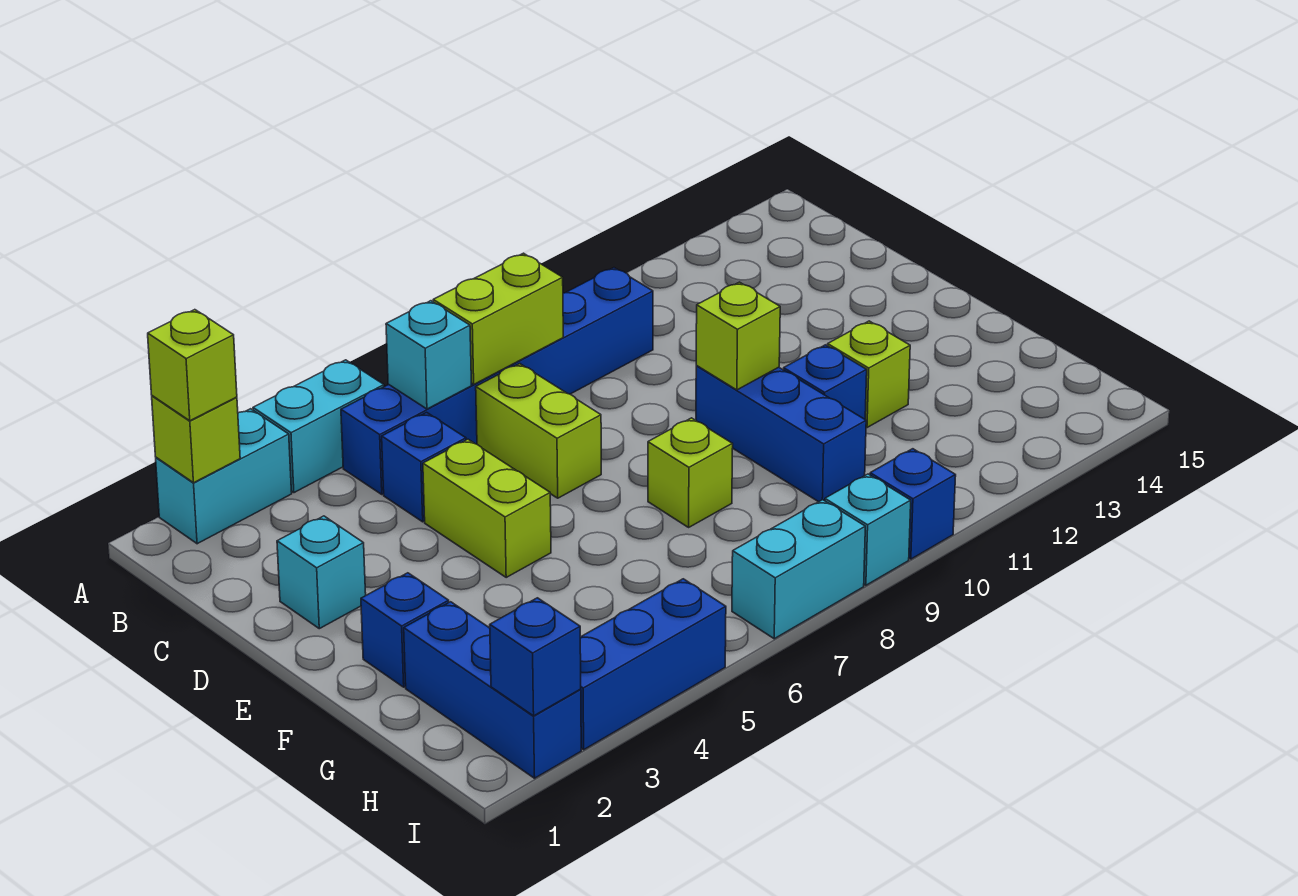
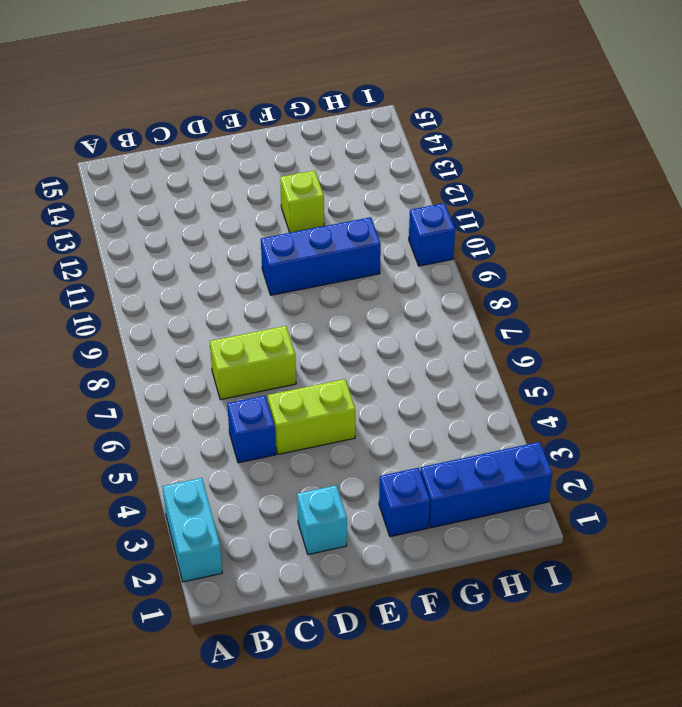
none -> cyan brick A4:A5 level 1
none -> blue brick B5:B10 level 1
none -> lime brick F8 level 1

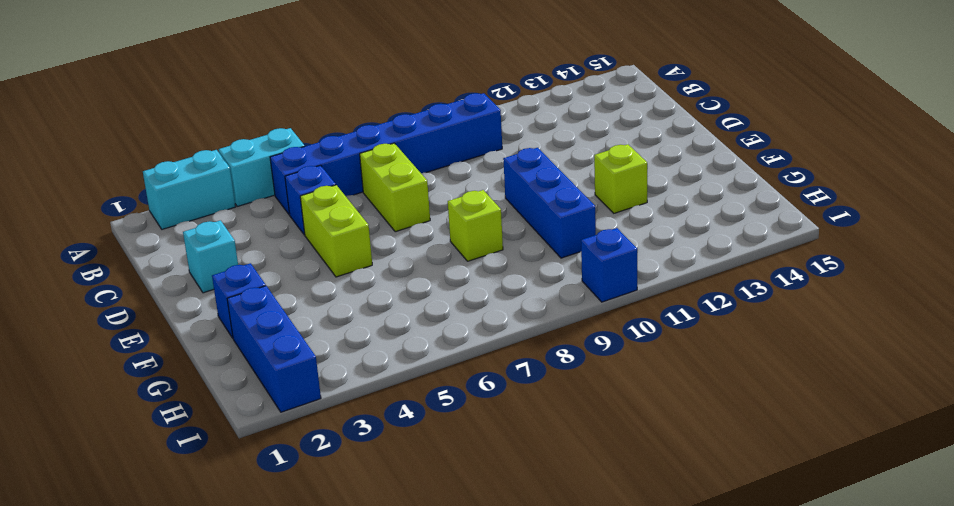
none -> blue brick F11 level 1
none -> blue brick I3:I5 level 1
none -> cyan brick I7:I8 level 1

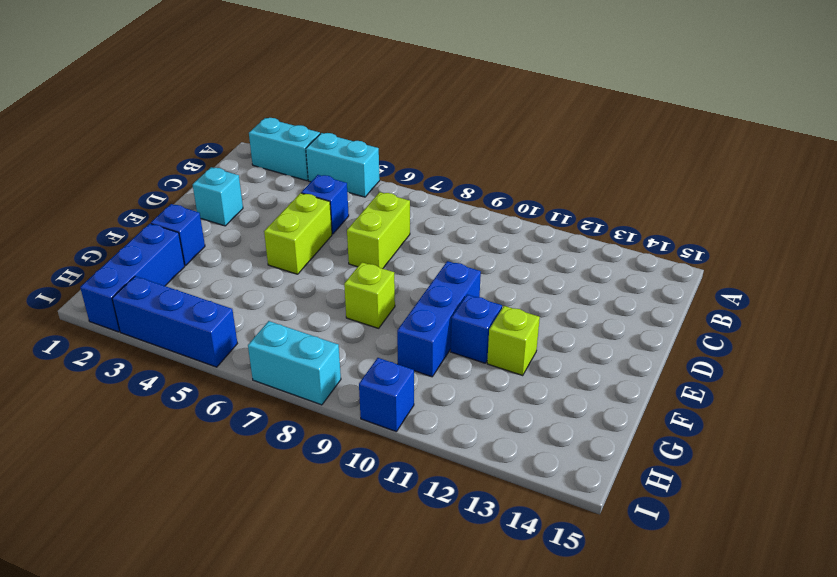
none -> blue brick B5:B10 level 1
none -> cyan brick I9 level 1
none -> lime brick A2 level 2

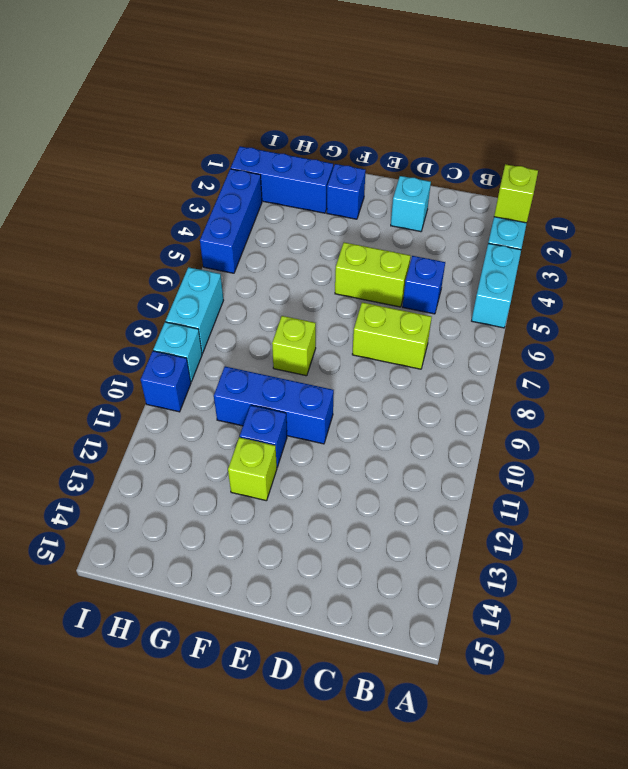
none -> blue brick B5:B10 level 1
none -> cyan brick B6 level 2
none -> lime brick B7:B8 level 2

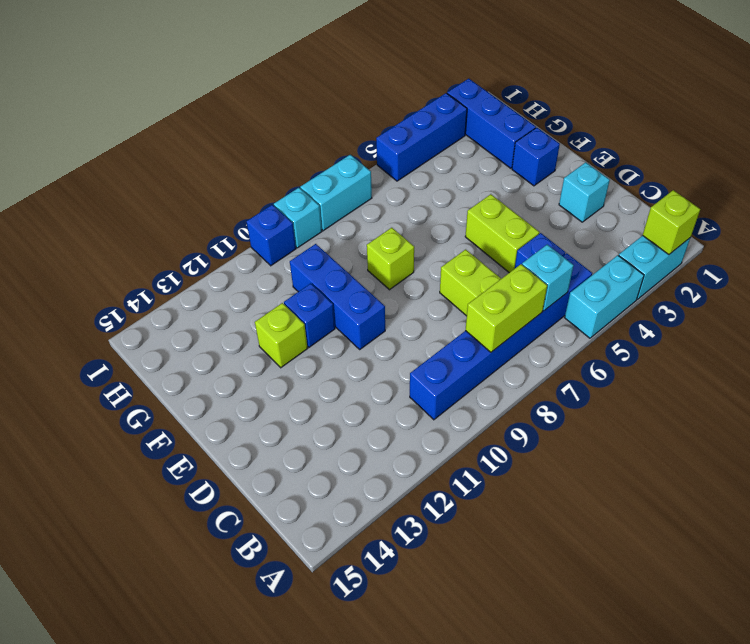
none -> lime brick E10 level 2
none -> blue brick I2 level 2
none -> lime brick A2 level 3

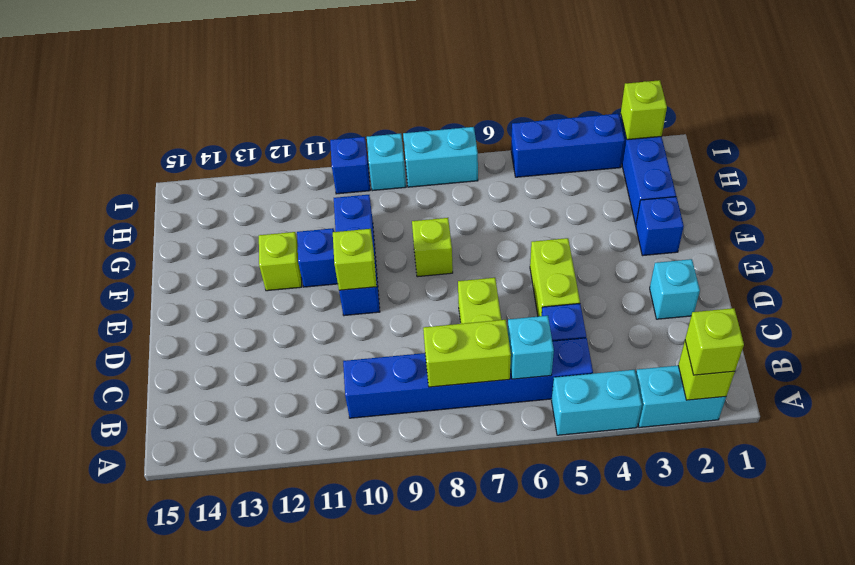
lime brick I2 level 2 -> blue brick I2 level 2

